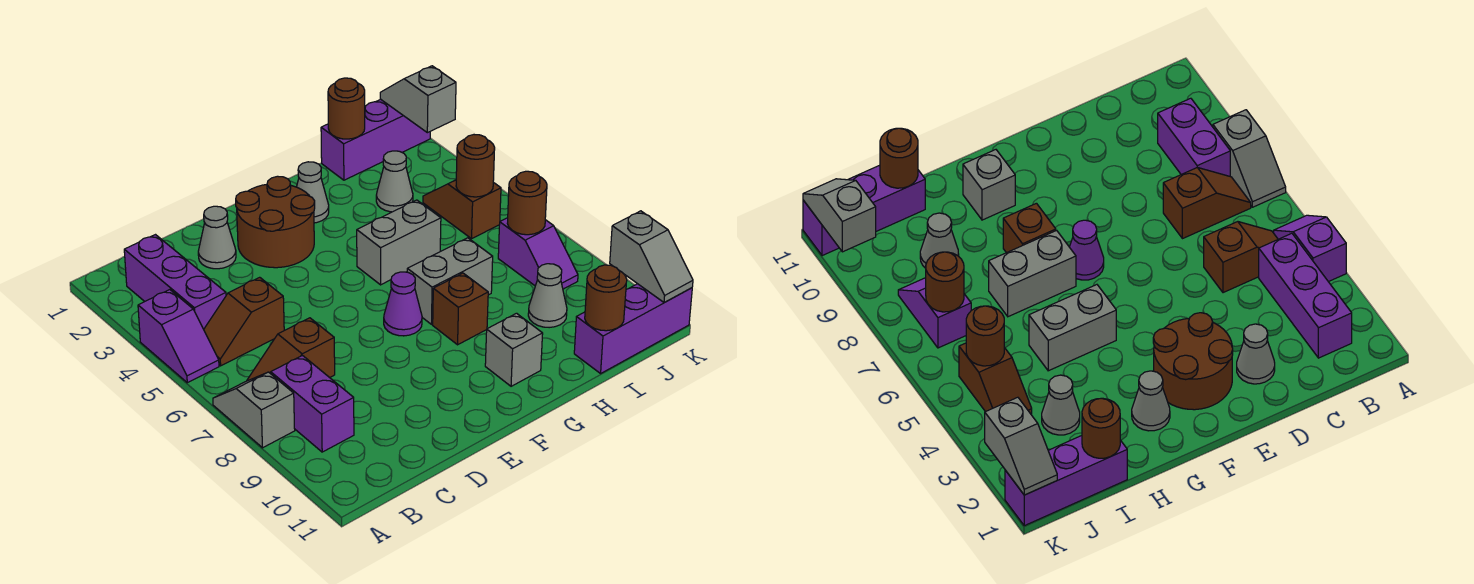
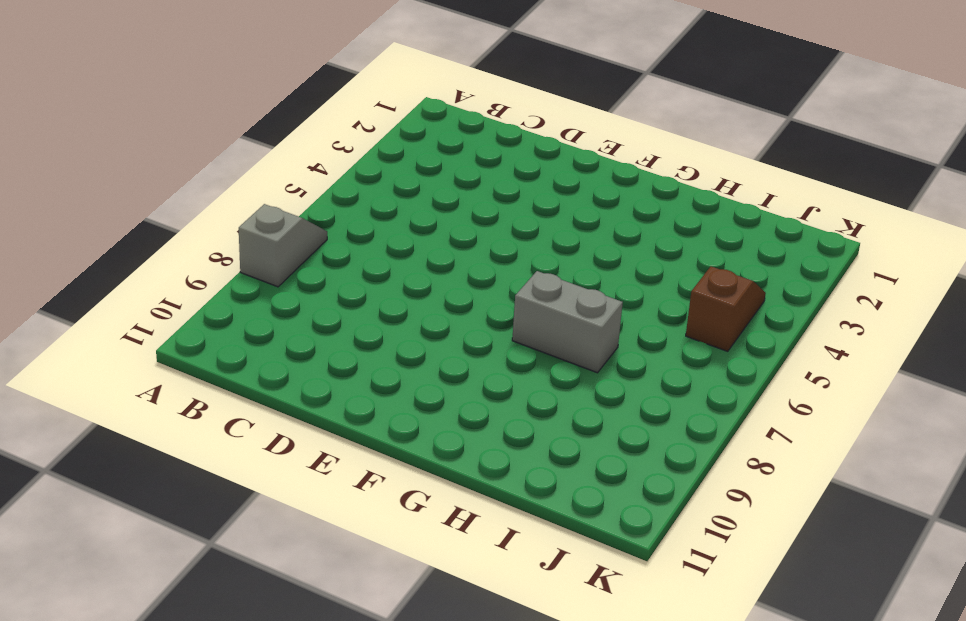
none -> purple slope A4:A5 level 1 top 4
none -> purple brick B2:B4 level 1
none -> brown slope B5:C5 level 1 top C

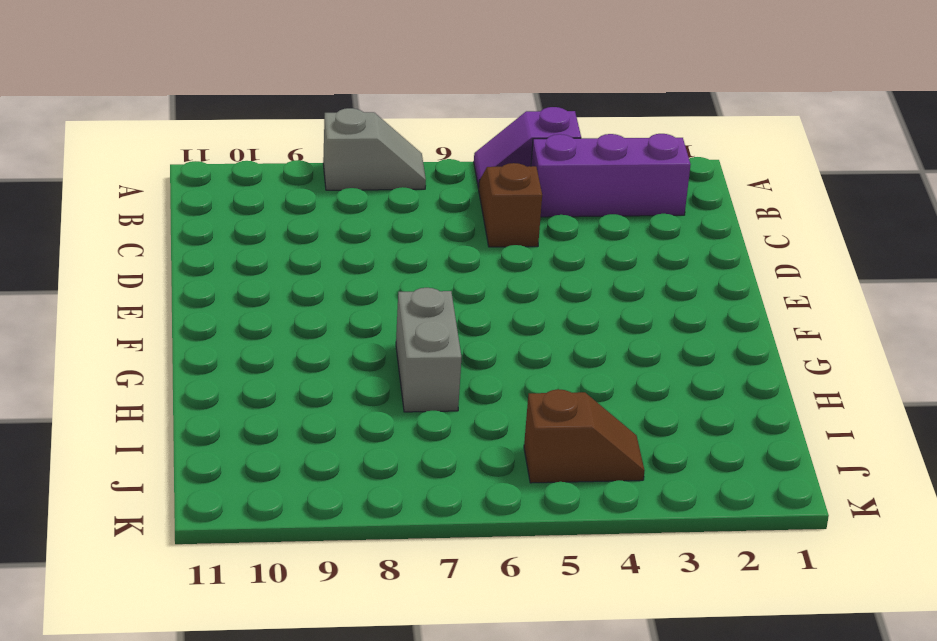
none -> brown slope B7:C7 level 1 top C
none -> purple brick B8:B9 level 1
none -> grey cone D2 level 1

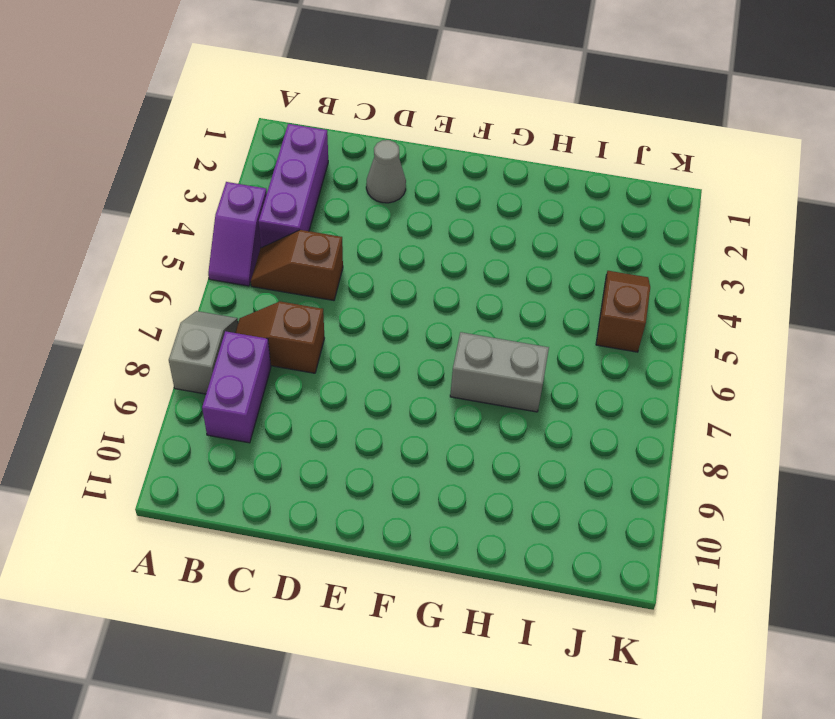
none -> brown round brick E2:F3 level 1
none -> purple cone F7 level 1
none -> grey cone G2 level 1

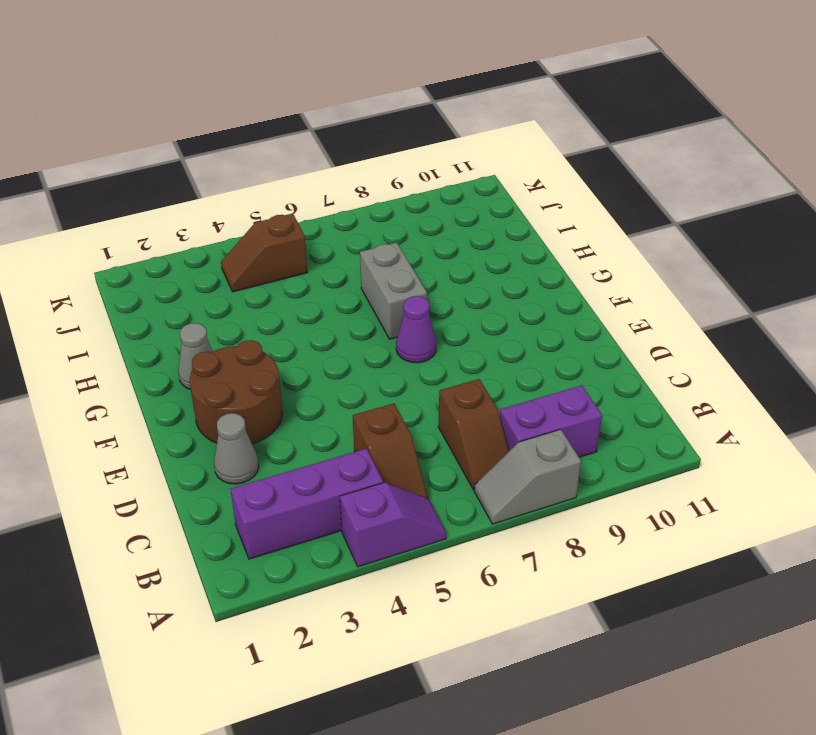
none -> grey brick G5:H5 level 1
none -> brown brick G8 level 1
none -> grey brick G10 level 1

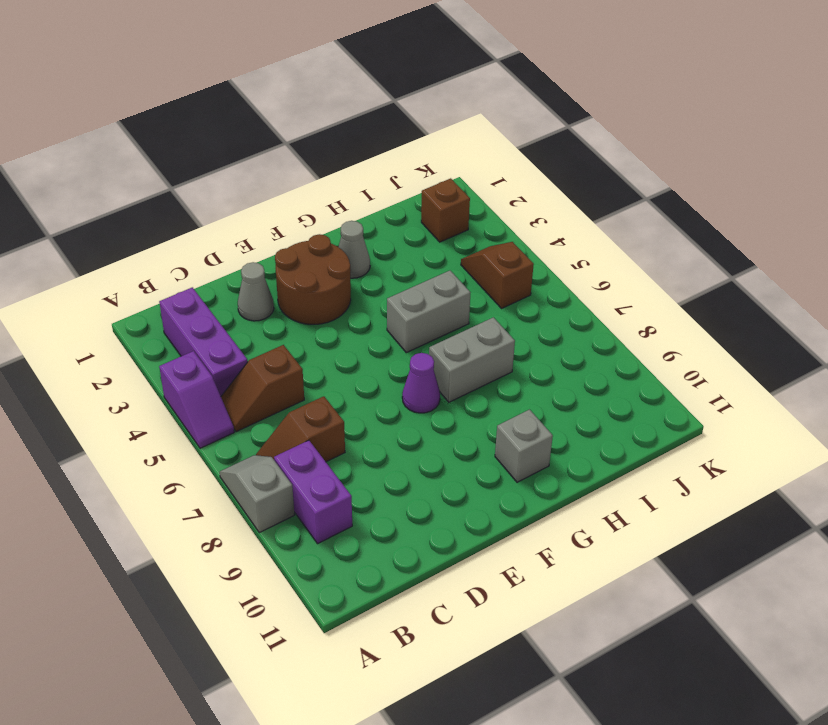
brown brick J2 level 1 -> brown brick G8 level 1
none -> purple brick I1:K1 level 1
none -> grey cone I3 level 1
none -> grey cone I9 level 1

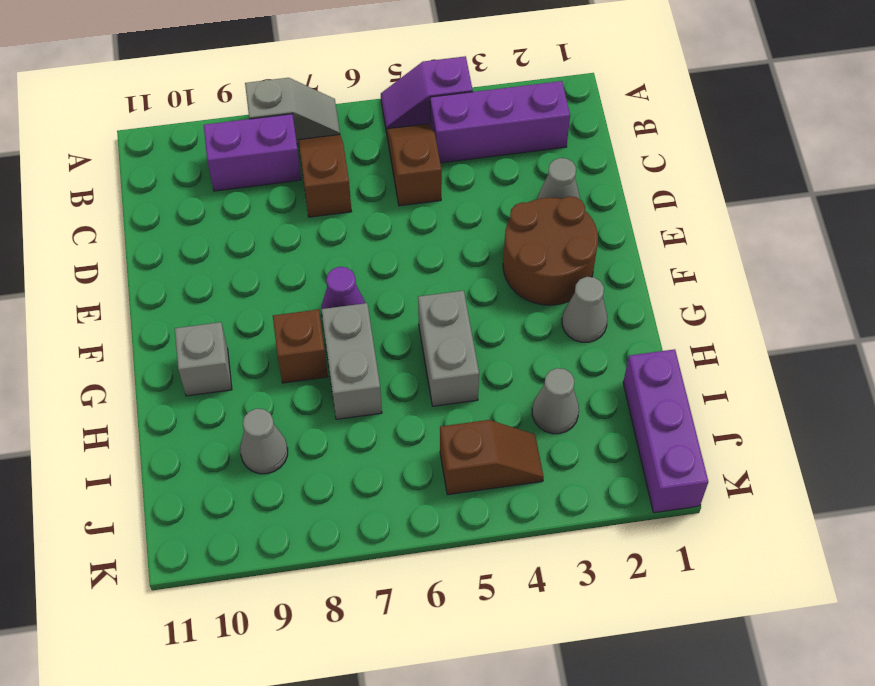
none -> purple brick I11:K11 level 1
none -> purple slope J7:J8 level 1 top 7
none -> brown round brick I1 level 2

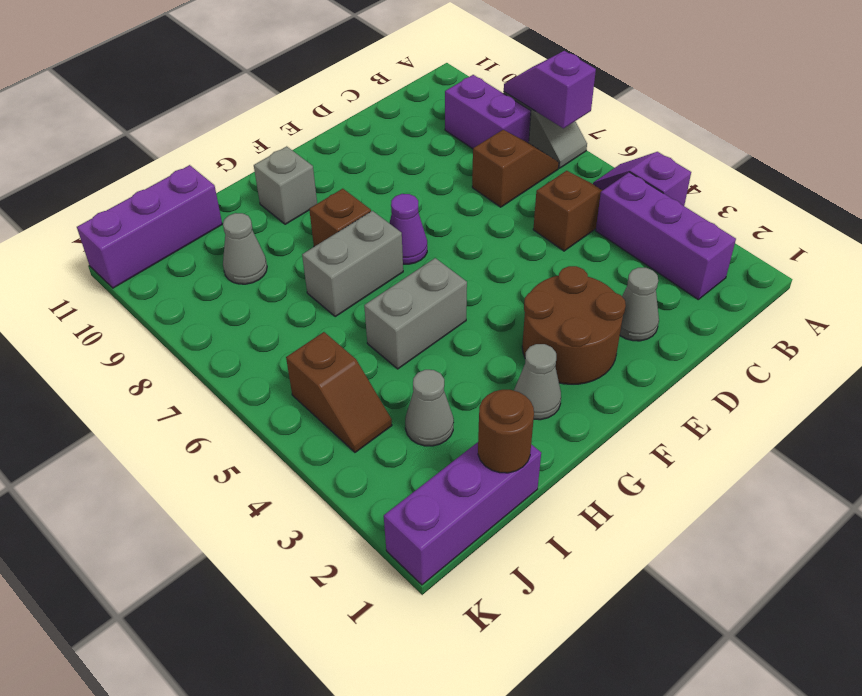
purple slope A7:A8 level 2 top 7 -> purple slope J7:J8 level 1 top 7
none -> brown round brick I11 level 2
none -> brown round brick J5 level 2
none -> brown round brick J7 level 2

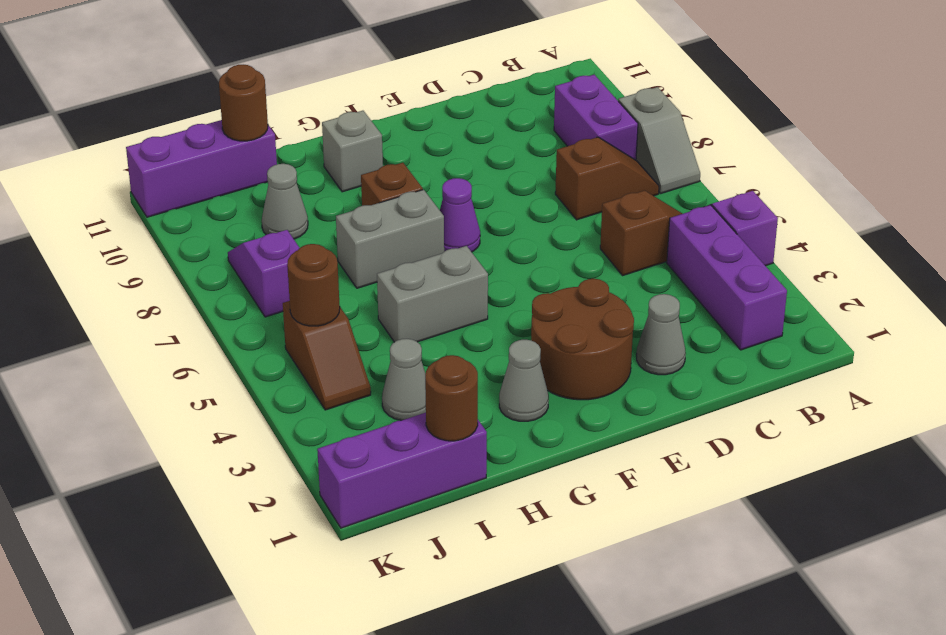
none -> brown round brick J7 level 2
none -> grey slope K1:K2 level 2 top 2
none -> grey slope K10:K11 level 2 top 10

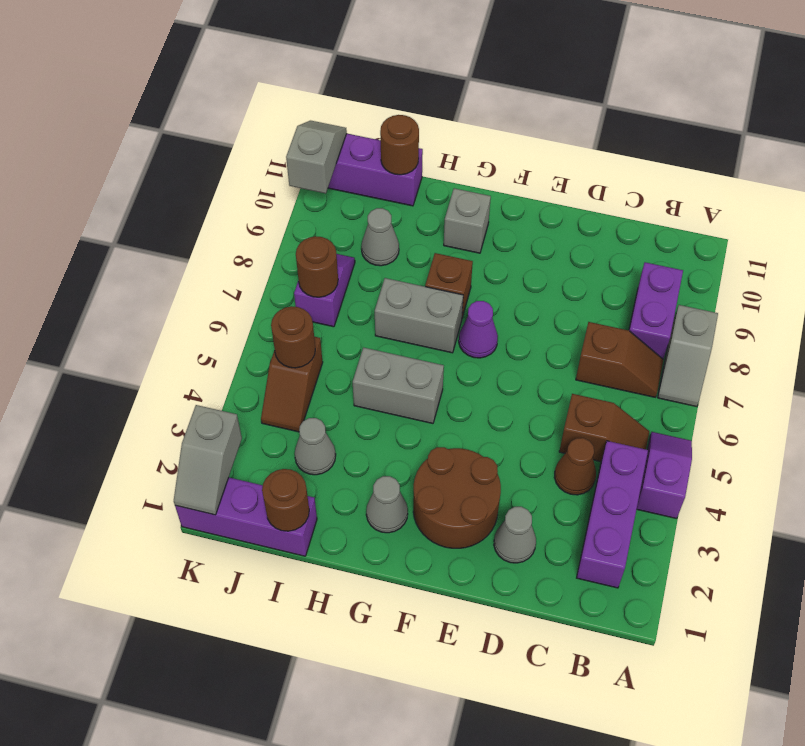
brown cone C4 level 1 -> none

